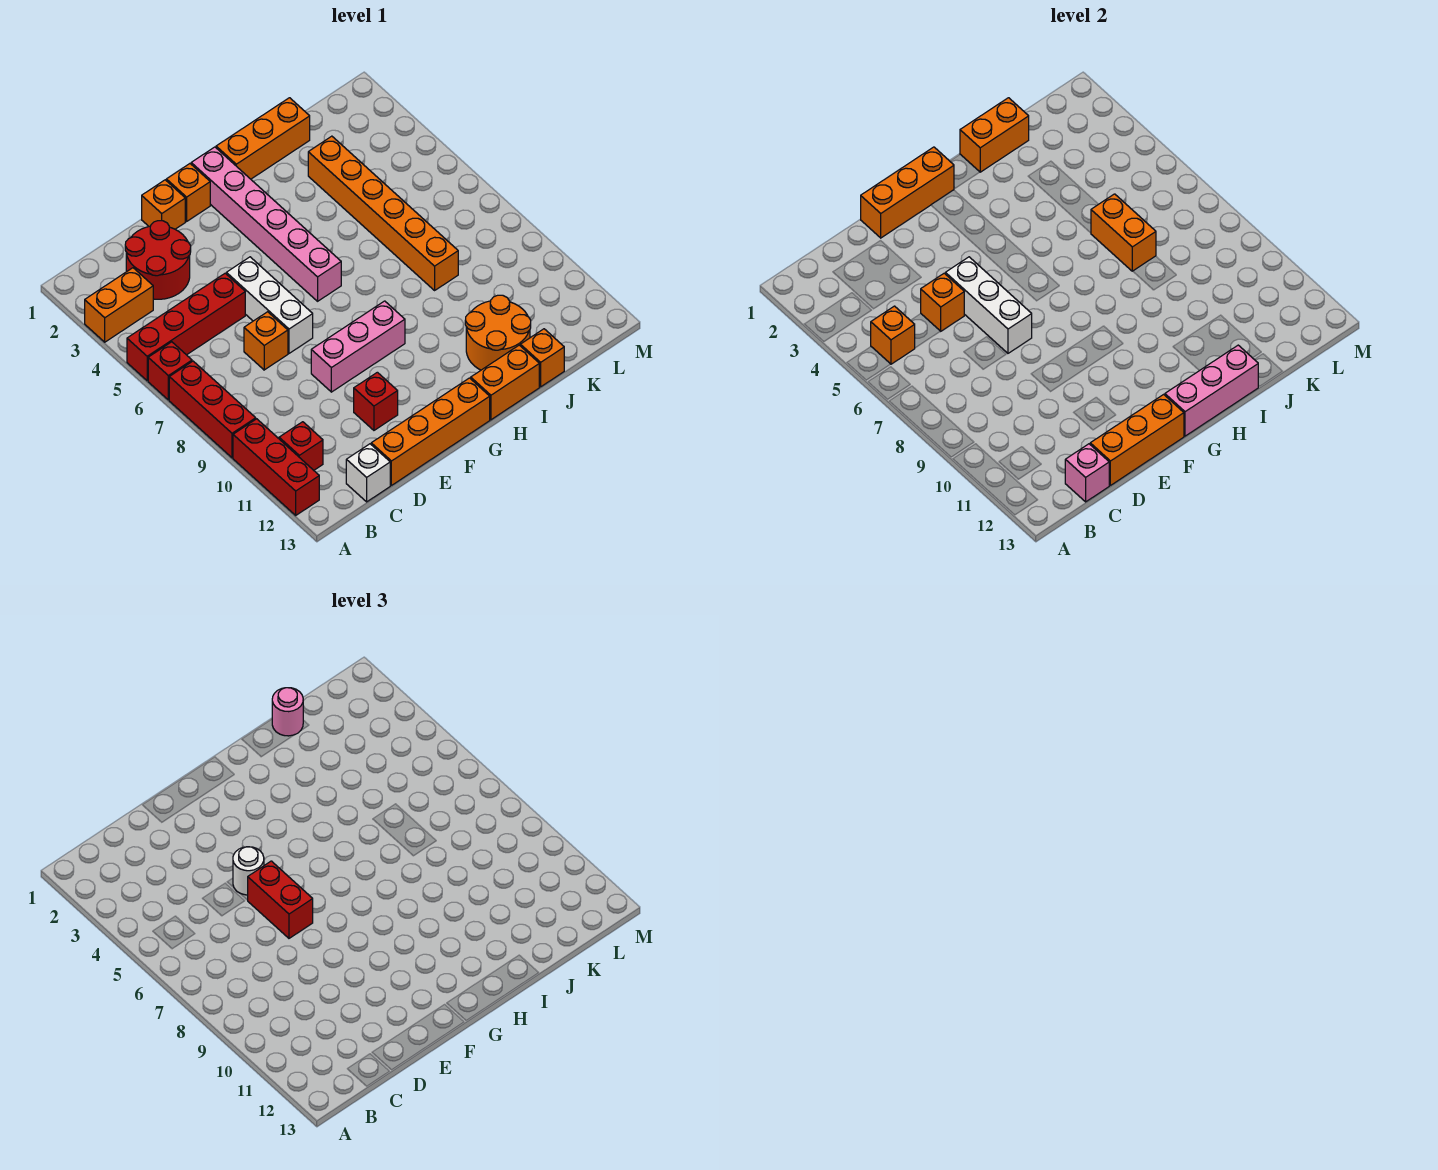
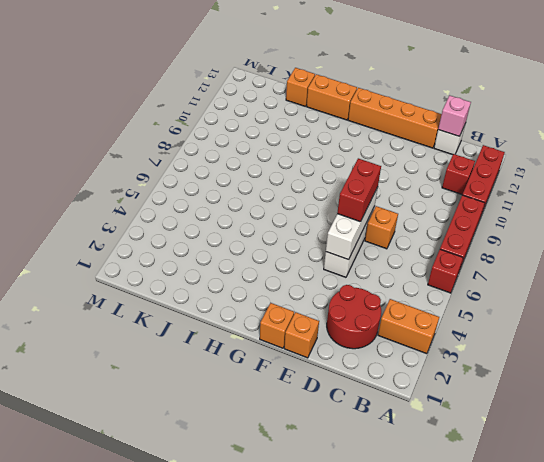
none -> red brick A5:D5 level 1
none -> pink brick E9:G9 level 1
none -> red brick E11 level 1
none -> pink brick G1:G6 level 1

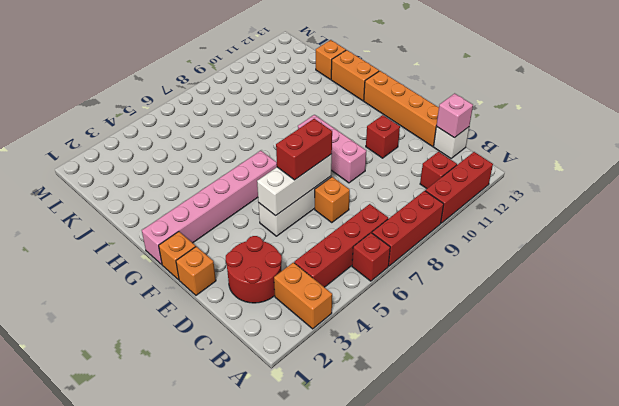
red brick B4:B7 level 1 -> red brick A5:D5 level 1
none -> orange brick H1:J1 level 1
none -> orange round brick I11:J12 level 1
none -> orange brick J3:J8 level 1
none -> orange brick B5 level 2

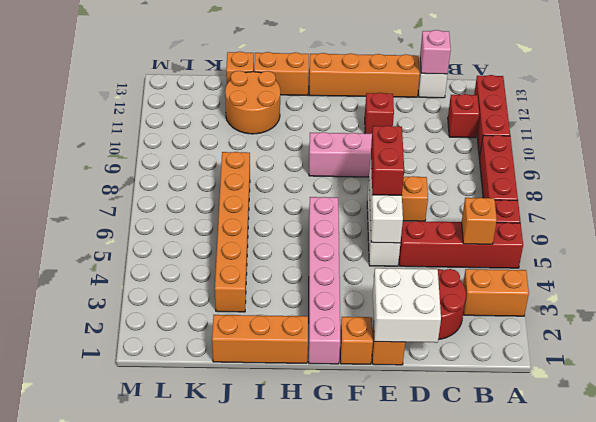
white brick D1:E2 level 2 -> orange brick E1:G1 level 2
none -> orange brick D5 level 2
none -> orange brick D13:F13 level 2
none -> pink brick G13:I13 level 2
none -> orange brick I1:J1 level 2

